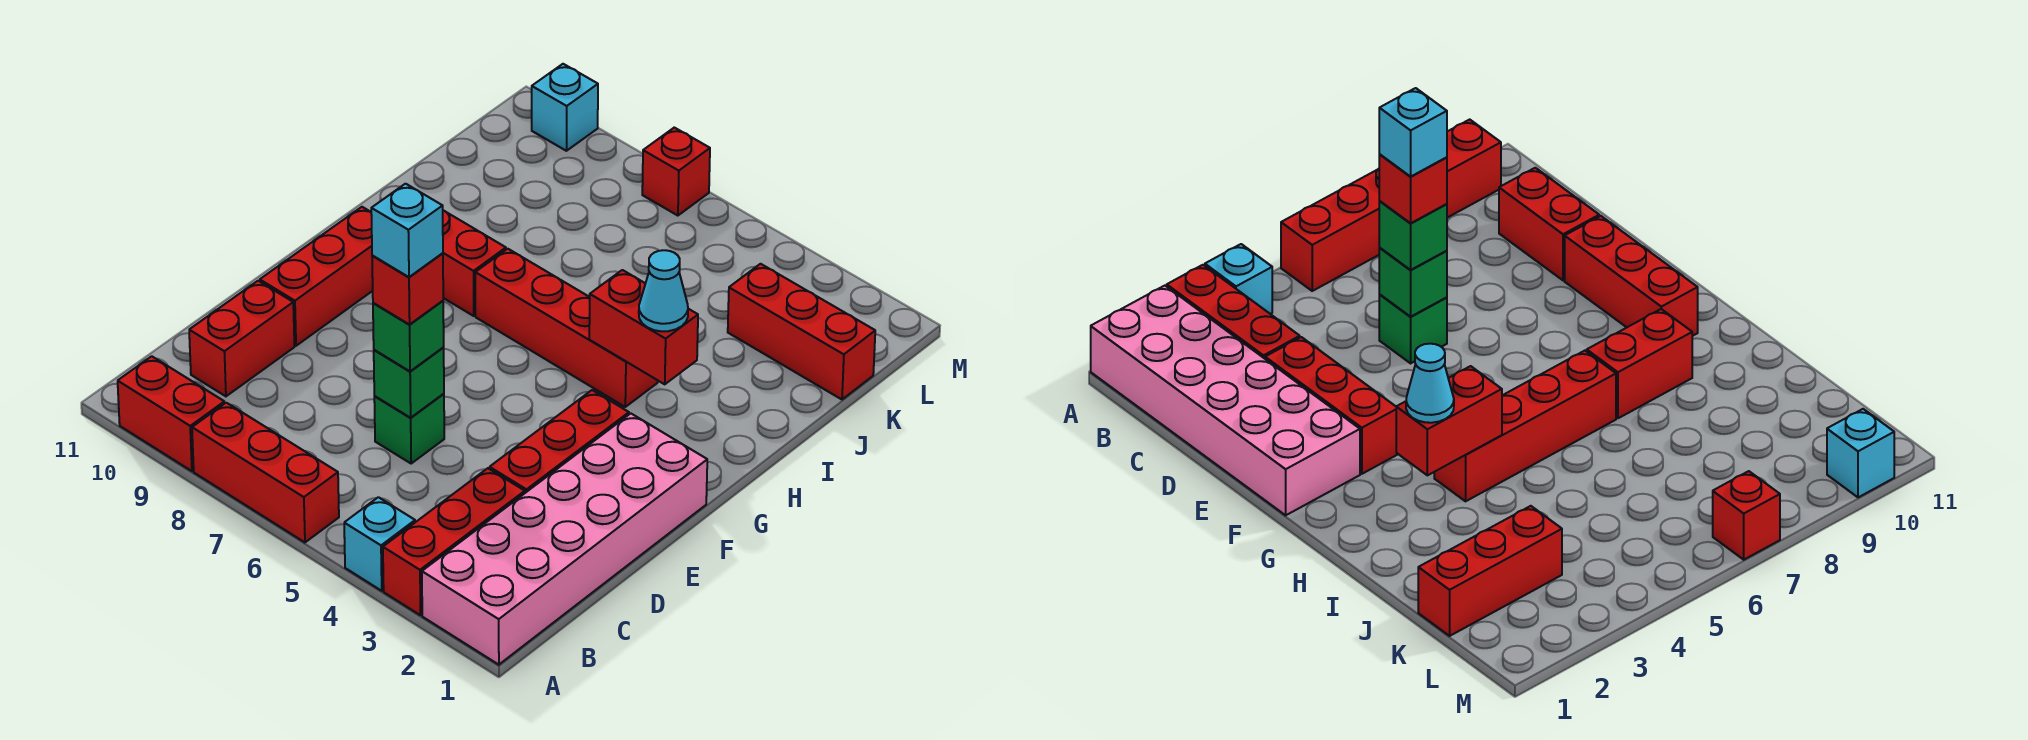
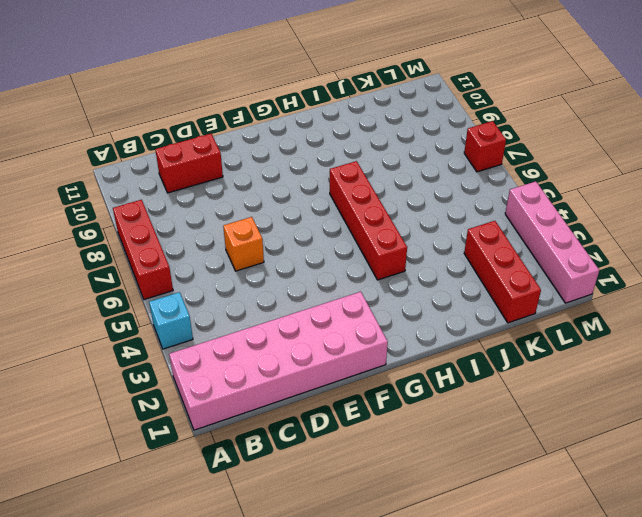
orange brick D6 level 1 -> green brick D6 level 1
pink brick M1:M4 level 1 -> none
none -> red brick A3:C3 level 1
none -> red brick A9:A10 level 1
none -> red brick D3:F3 level 1

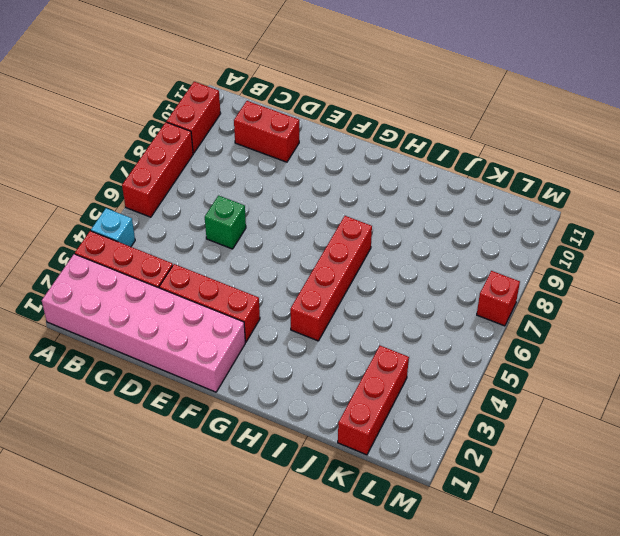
none -> red brick E10:G10 level 1
none -> red brick H8:H9 level 1
none -> cyan brick M10 level 1

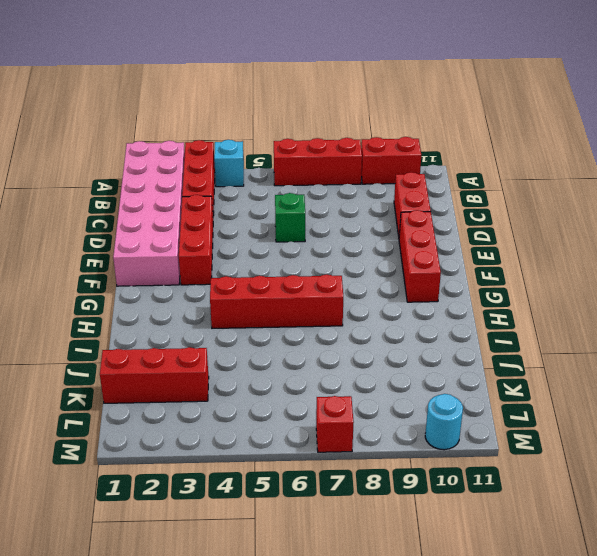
cyan round brick M10 level 1 -> cyan brick M10 level 1
none -> red brick H8:H9 level 1
none -> green brick D6 level 2
none -> red brick H3:H4 level 2

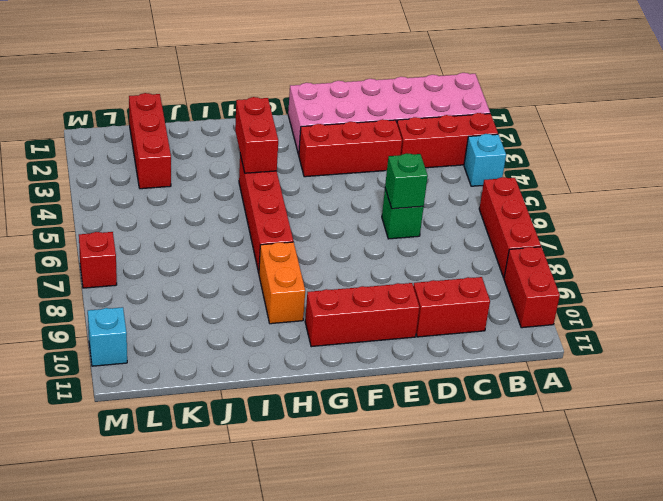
orange brick H8:H9 level 1 -> red brick H8:H9 level 1
none -> green brick D6 level 3
none -> cyan cone H3 level 3
none -> red brick D6 level 4

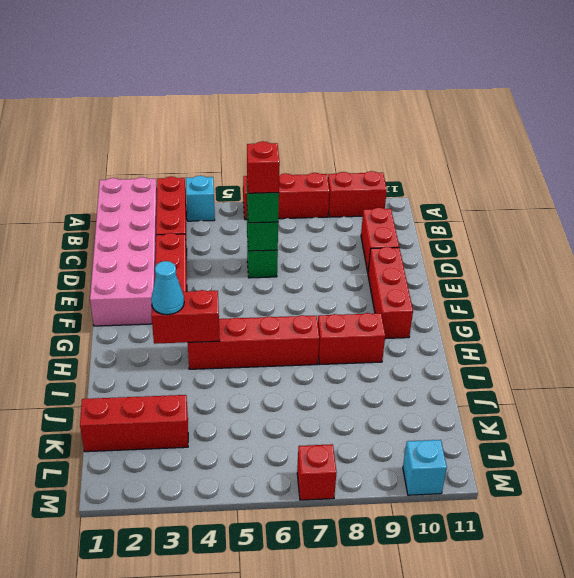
none -> cyan brick D6 level 5

